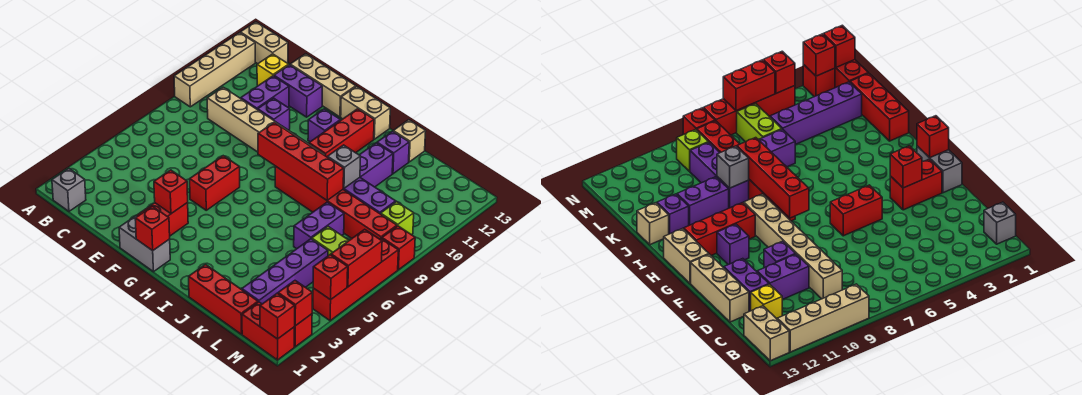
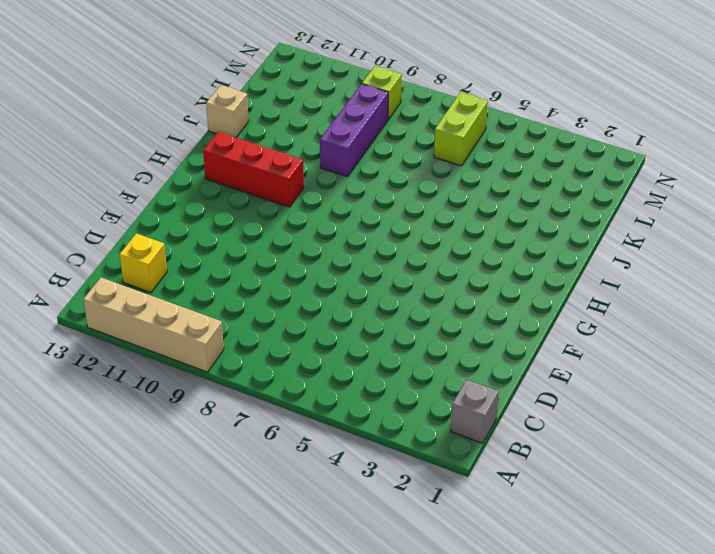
none -> tan brick A13:B13 level 1
none -> tan brick C9:H9 level 1
none -> purple brick D10:D11 level 1
none -> purple brick D12:E12 level 1

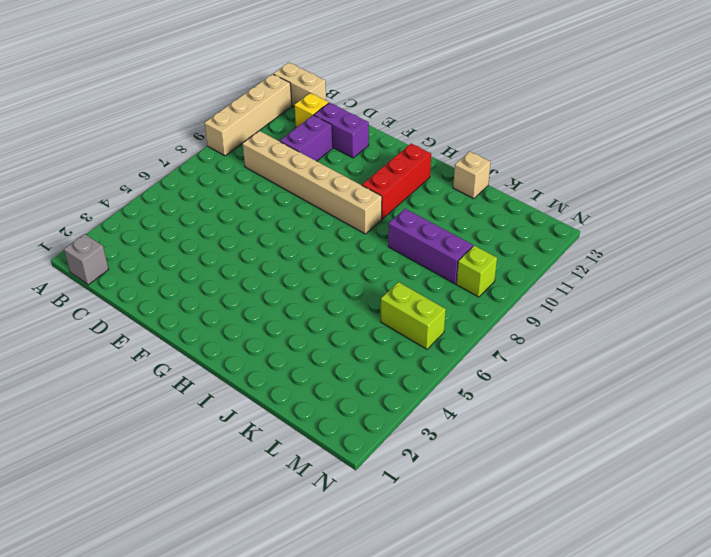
none -> tan brick D13:F13 level 1
none -> purple brick E10 level 1
none -> grey brick F1:G1 level 1
none -> red brick F2:F3 level 1

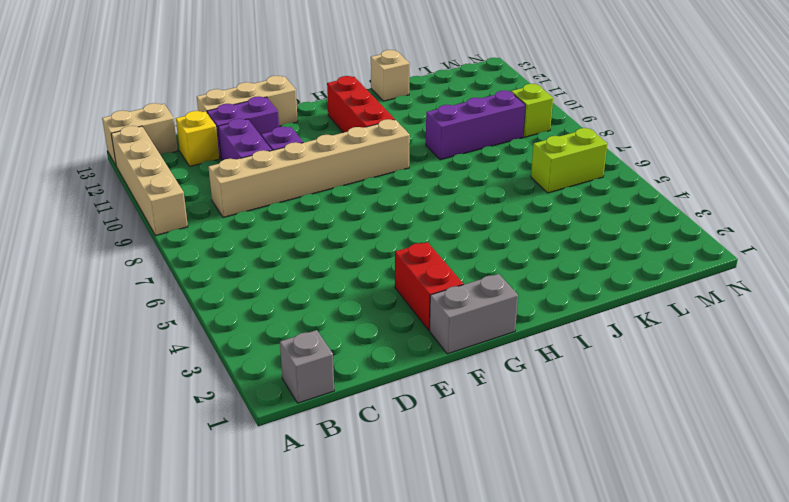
none -> red brick F5:F6 level 1
none -> purple brick G11 level 1
none -> tan brick G13:H13 level 1
none -> red brick H8:M8 level 1

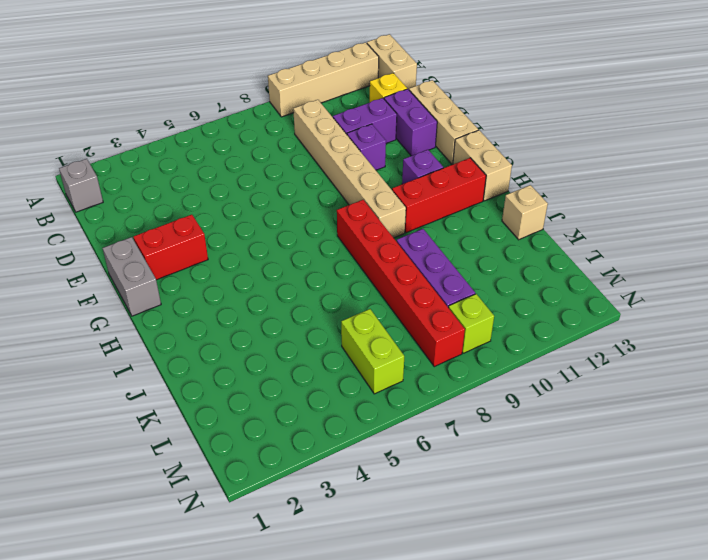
none -> red brick F5:F6 level 1
none -> red brick J1:L1 level 1
none -> purple brick J10:J11 level 1
none -> purple brick J12 level 1

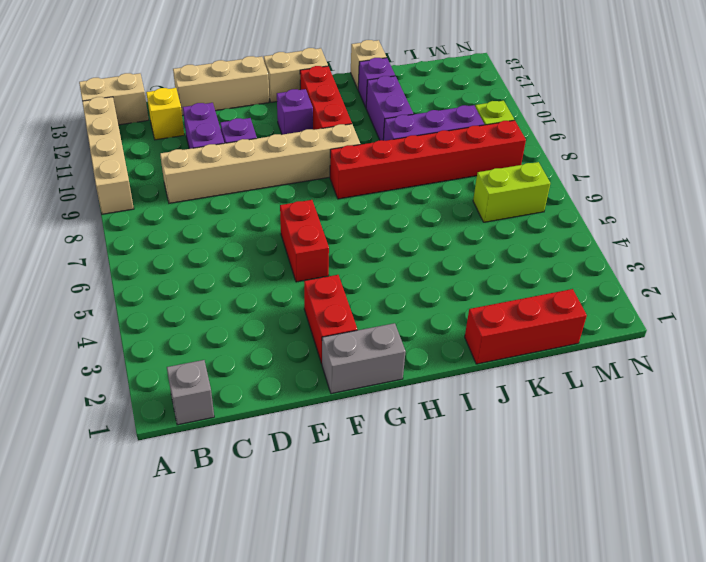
none -> purple brick D12:E12 level 1
none -> purple brick K6:K7 level 1
none -> purple brick L2:L5 level 1
none -> red brick M1:N1 level 1

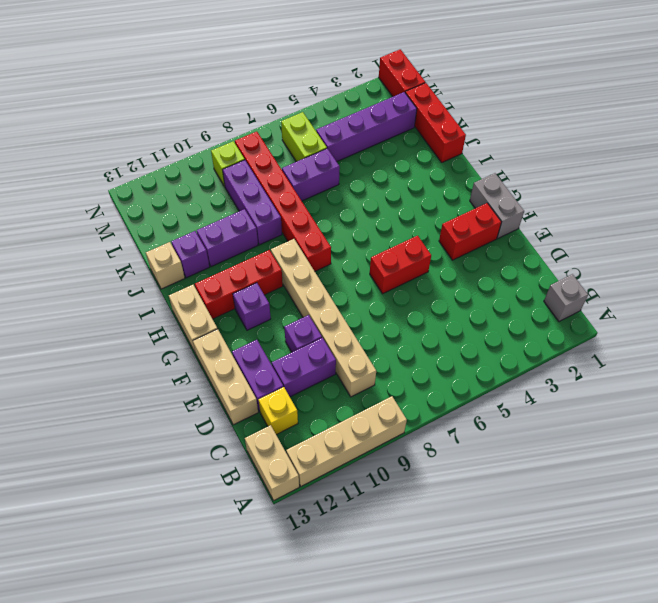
none -> red brick N2 level 1
none -> red brick N4:N7 level 1
none -> red brick N8 level 1
none -> red brick F3 level 2

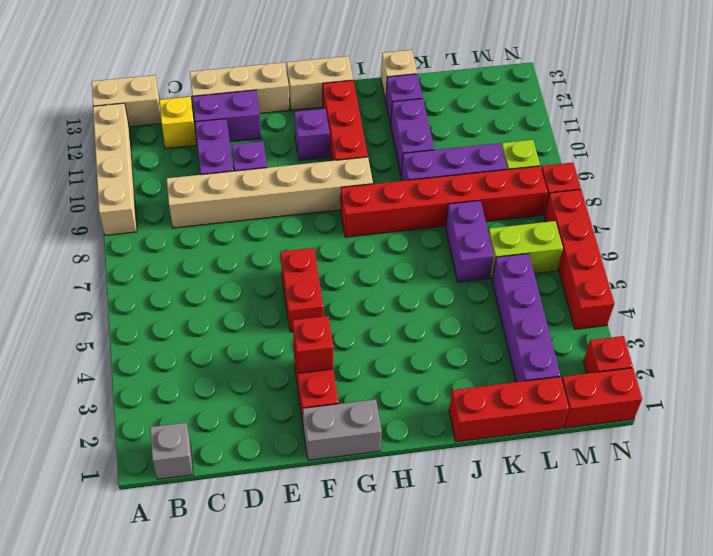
none -> red brick G1 level 2
none -> red brick G8:J8 level 2
none -> grey brick J9 level 2
none -> red brick N1 level 2

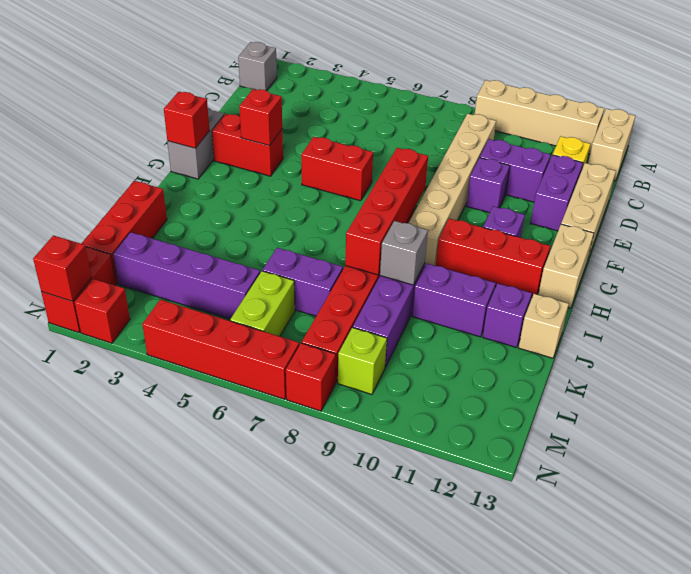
none -> red brick N2 level 2
none -> red brick N4 level 2
none -> red brick N5:N6 level 2

